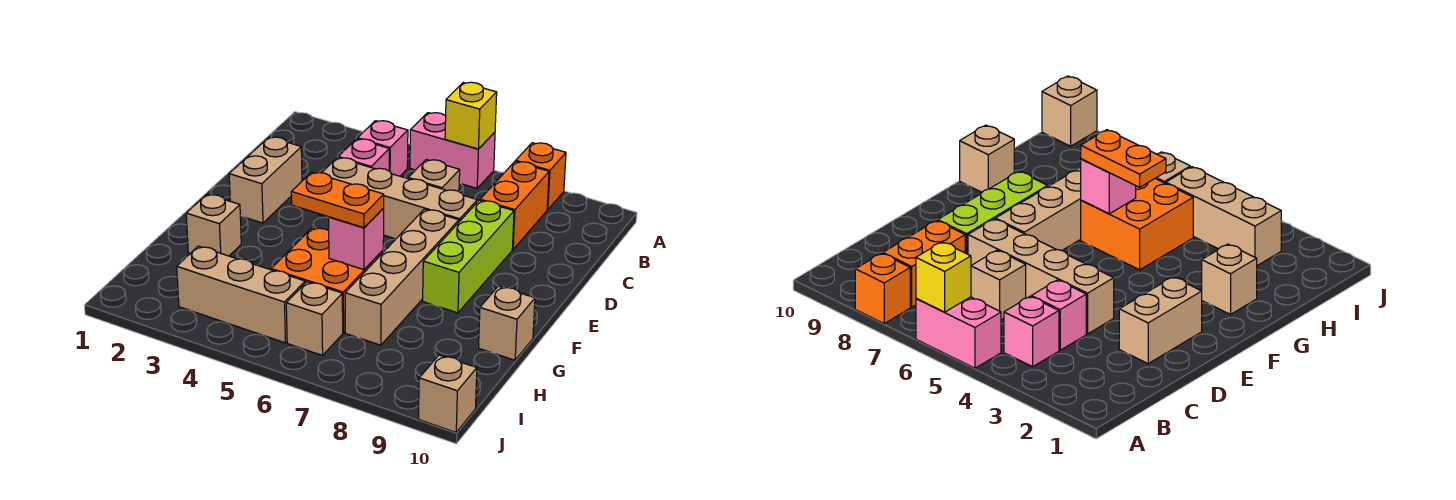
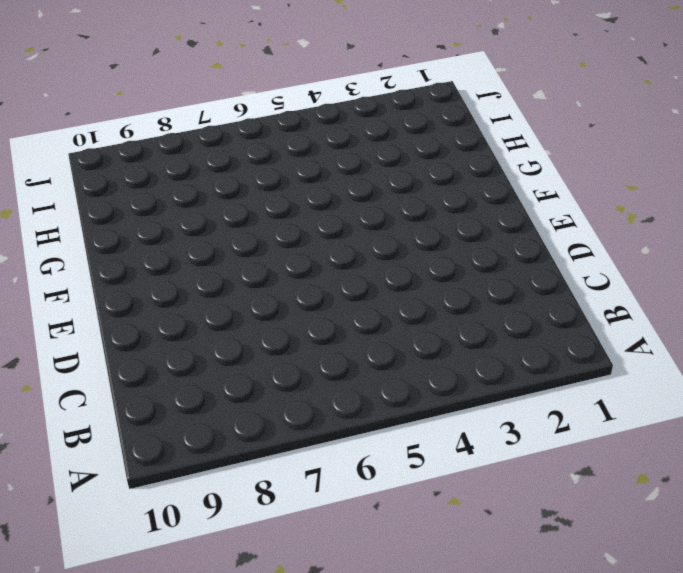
none -> pink brick A5:A6 level 1
none -> orange brick A8 level 1
none -> pink brick B4 level 1

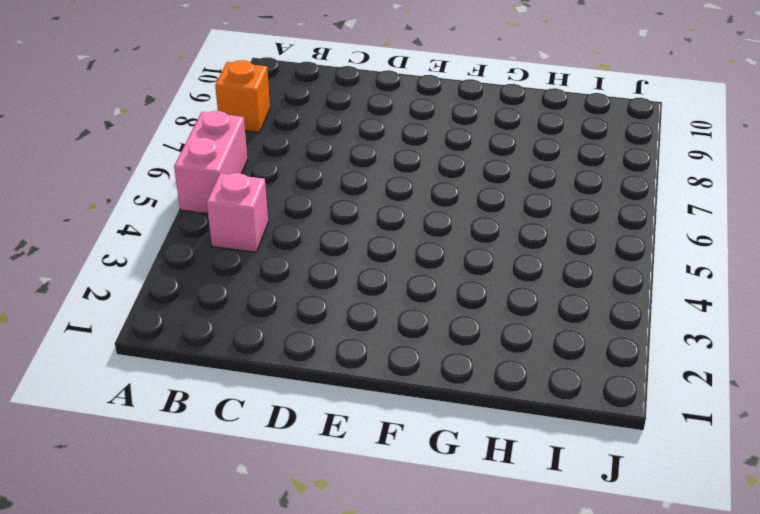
none -> orange brick B8:C8 level 1
none -> pink brick C4 level 1
none -> tan brick C6 level 1

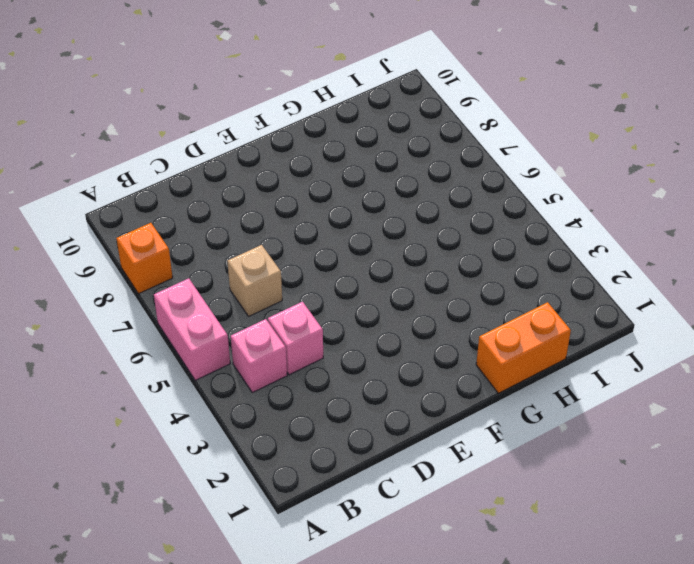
orange brick G1:H1 level 1 -> orange brick B8:C8 level 1
none -> tan brick D2:E2 level 1
none -> tan brick D4:D7 level 1
none -> lime brick D8:F8 level 1

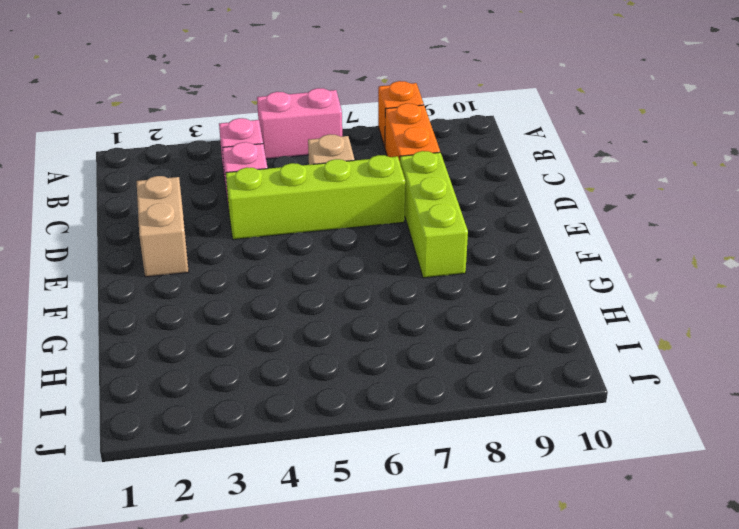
lime brick D4:D7 level 1 -> tan brick D4:D7 level 1
none -> tan brick E7:H7 level 1
none -> tan brick G2 level 1
none -> orange brick G5:H6 level 1

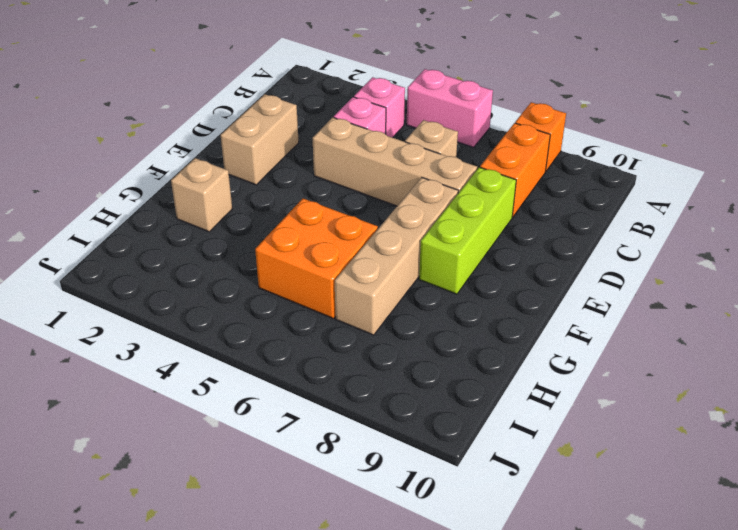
none -> tan brick G10 level 1
none -> tan brick I3:I5 level 1
none -> tan brick I6 level 1

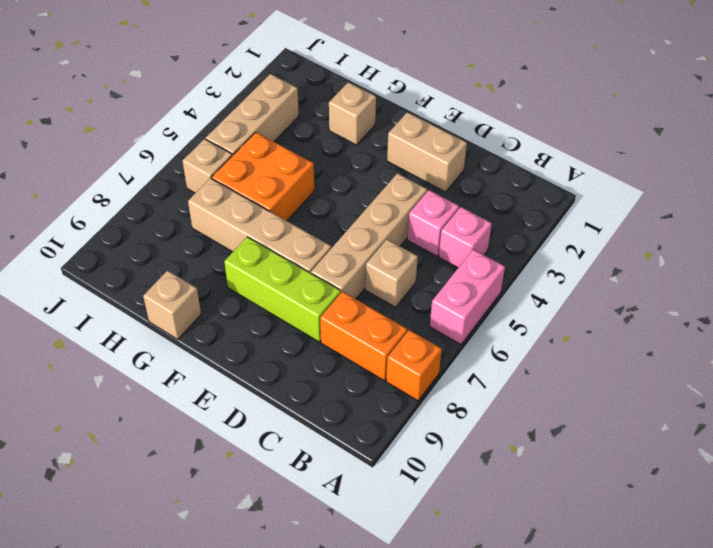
none -> tan brick J10 level 1
none -> yellow brick A6 level 2
none -> pink brick G6 level 2

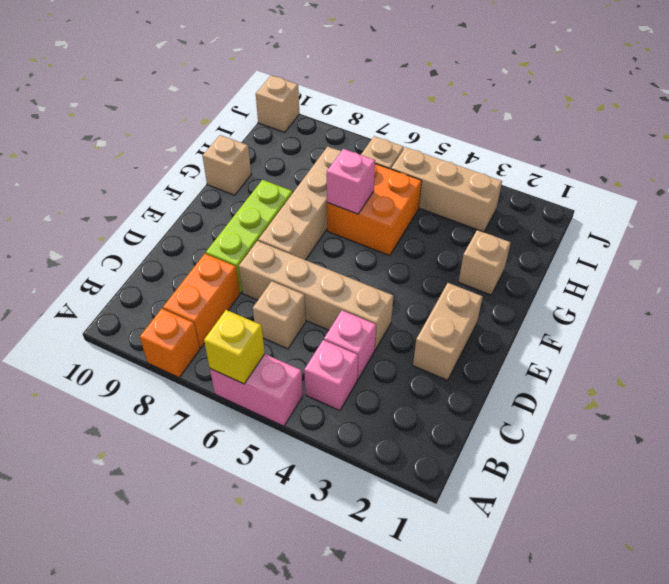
none -> orange plate G5:G6 level 3

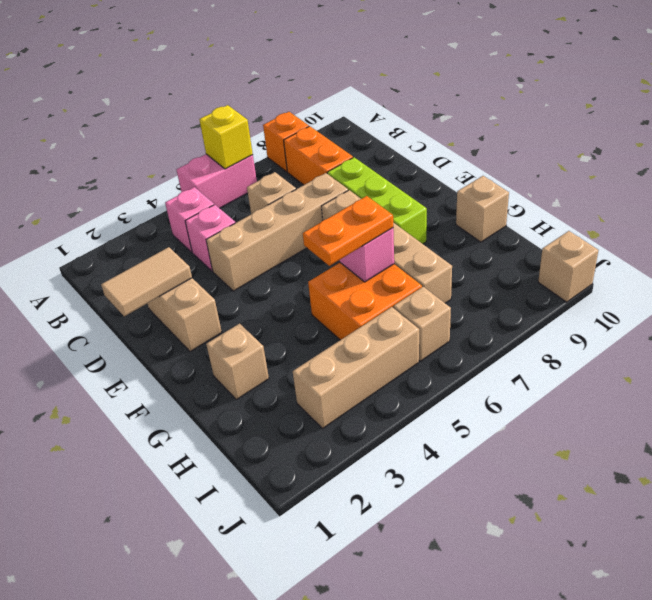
tan tile D1:D2 level 2 -> none

